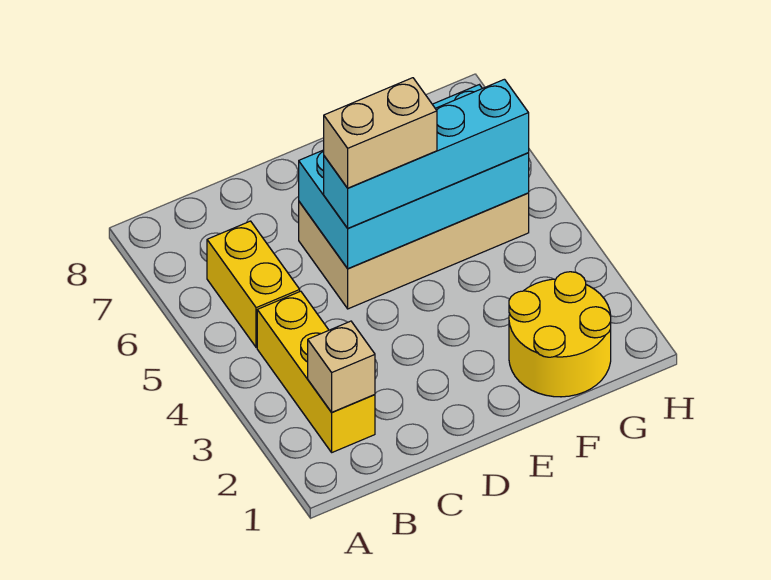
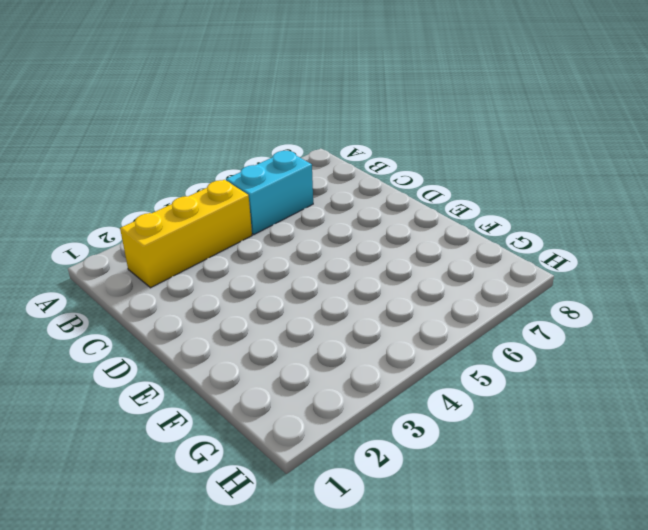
cyan brick B5:B6 level 1 -> yellow brick B5:B6 level 1
none -> tan brick D5:G6 level 1
none -> yellow round brick F1:G2 level 1

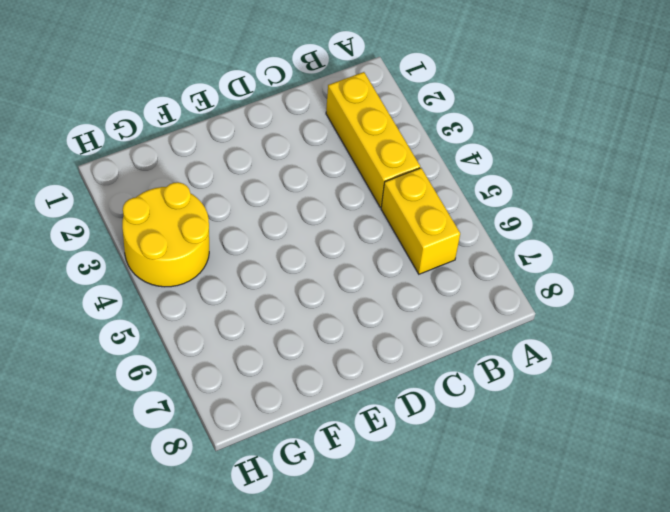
yellow round brick G3:H4 level 1 -> yellow round brick F1:G2 level 1
none -> tan brick D5:G6 level 1
none -> tan brick B2 level 2

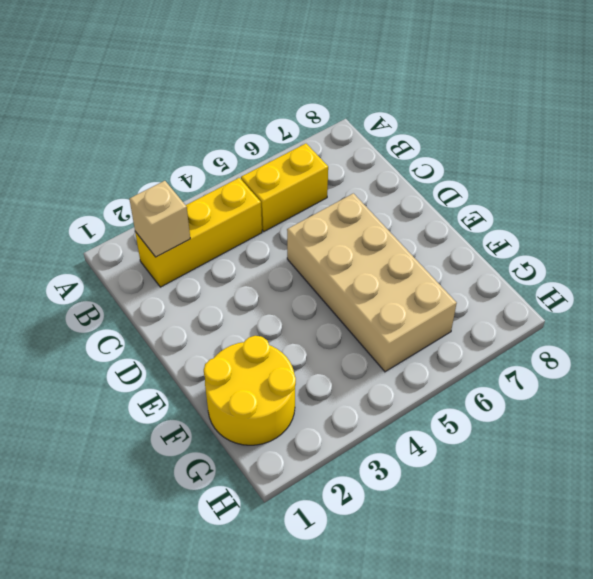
none -> cyan brick D5:G6 level 2
none -> cyan brick D5:G5 level 3

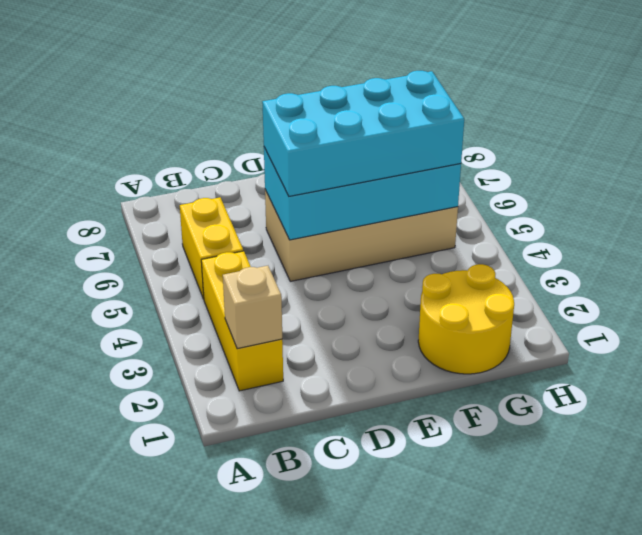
cyan brick D5:G6 level 3 -> cyan brick D5:G5 level 3
none -> tan brick D5:E5 level 4

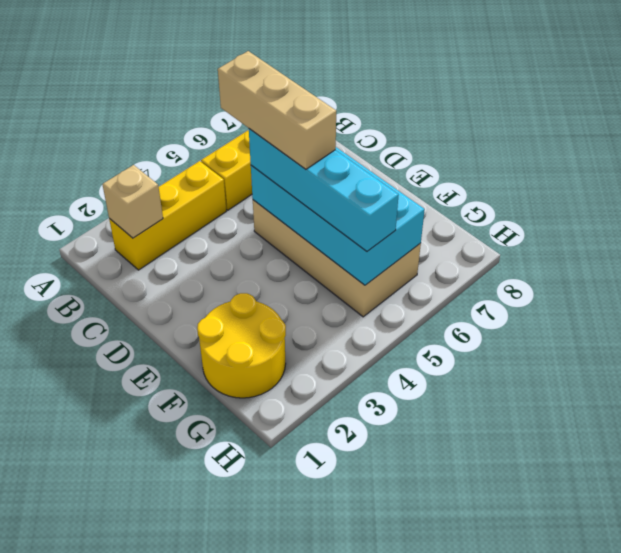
tan brick C5:E5 level 4 -> tan brick D5:E5 level 4

